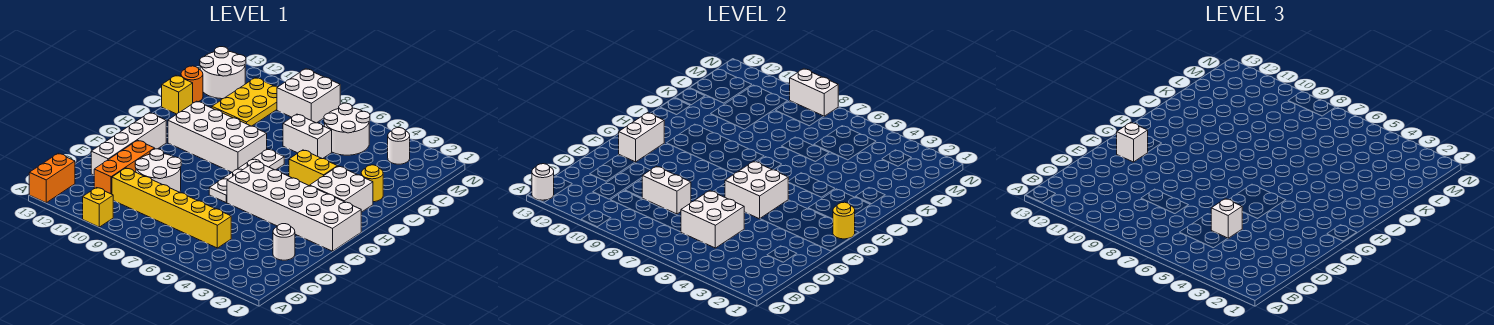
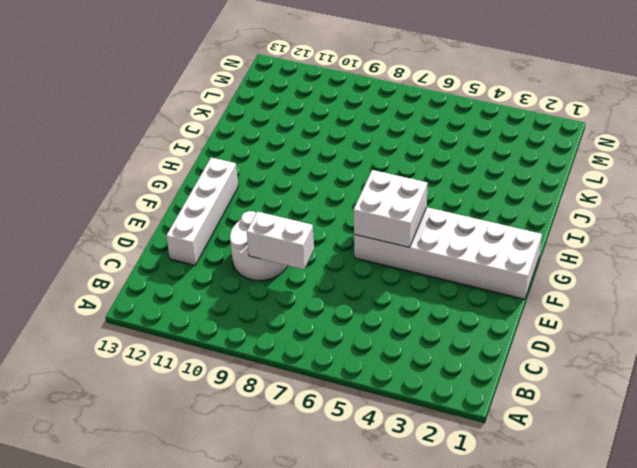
none -> yellow brick A10 level 1
none -> orange brick A13:B13 level 1
none -> yellow brick C5:C10 level 1
none -> orange brick C11:E11 level 1

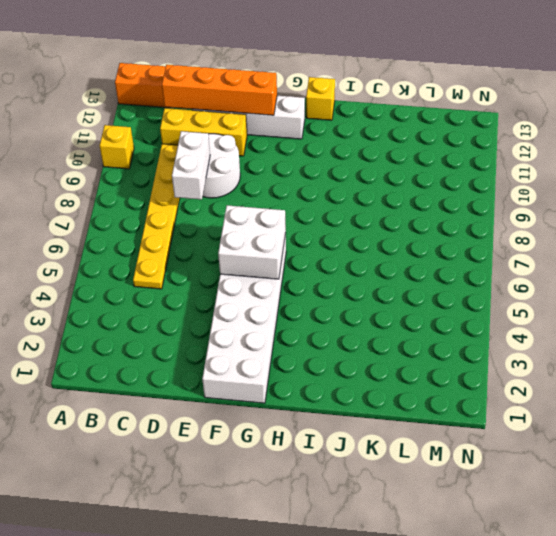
yellow plate C5:C10 level 1 -> yellow brick C5:C10 level 1
yellow brick C11:E11 level 1 -> orange brick C11:E11 level 1
orange brick C12:F12 level 2 -> white brick F12:G12 level 2
yellow brick H13 level 1 -> yellow brick J13 level 1
none -> white round brick D2 level 1
none -> white plate F7:I7 level 1
none -> white brick H2:I3 level 1
none -> white brick H8:I11 level 1

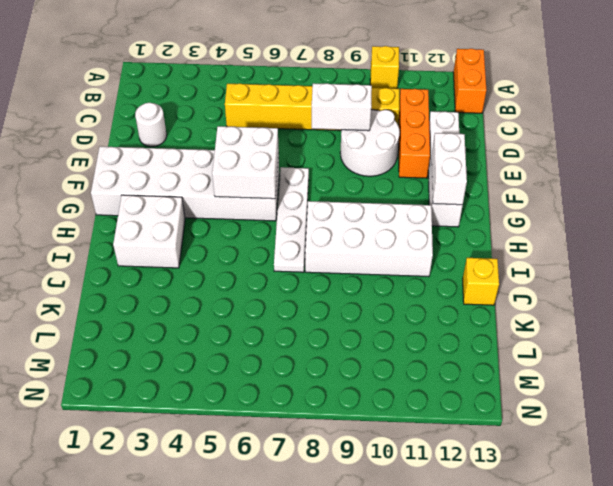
none -> yellow brick I4:I5 level 1
none -> yellow round brick J2 level 1
none -> white brick K6:K7 level 1
none -> yellow plate K10:M11 level 1

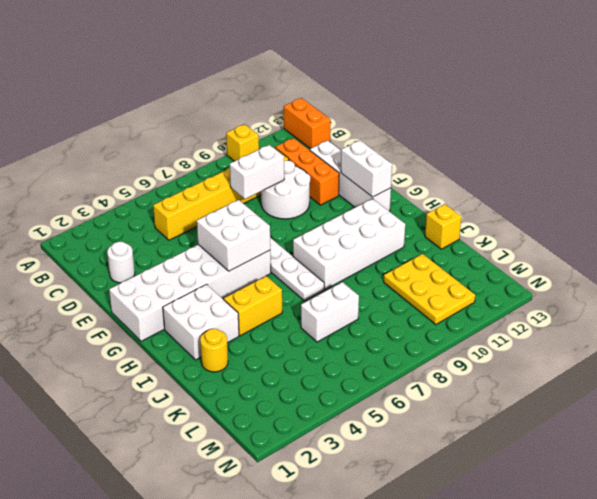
none -> orange round brick K13 level 1
none -> white round brick L5:M6 level 1
none -> white round brick L12:M13 level 1
none -> white round brick M3 level 1

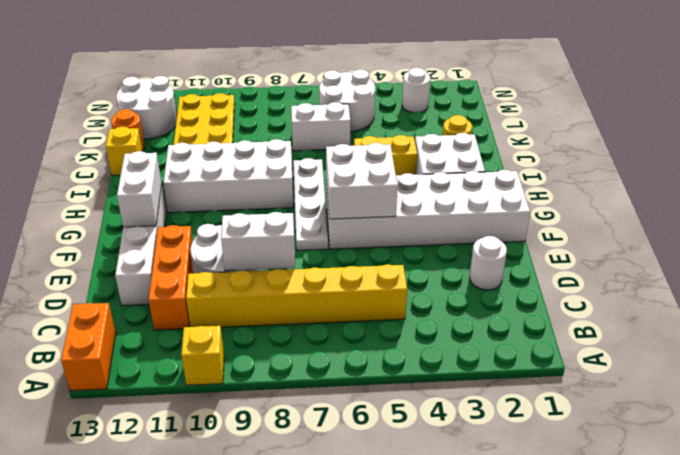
none -> white brick M8:N9 level 1
none -> white round brick A13 level 2
none -> white brick C5:D6 level 2
none -> yellow round brick G1 level 2

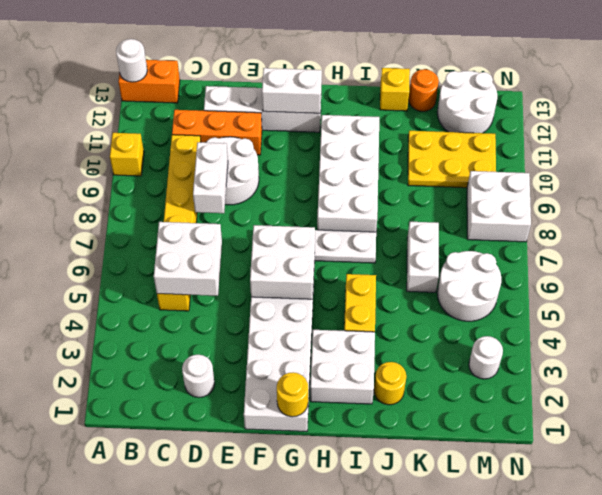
none -> white brick N8:N9 level 2
none -> white brick D5 level 3
none -> white brick F12 level 3

